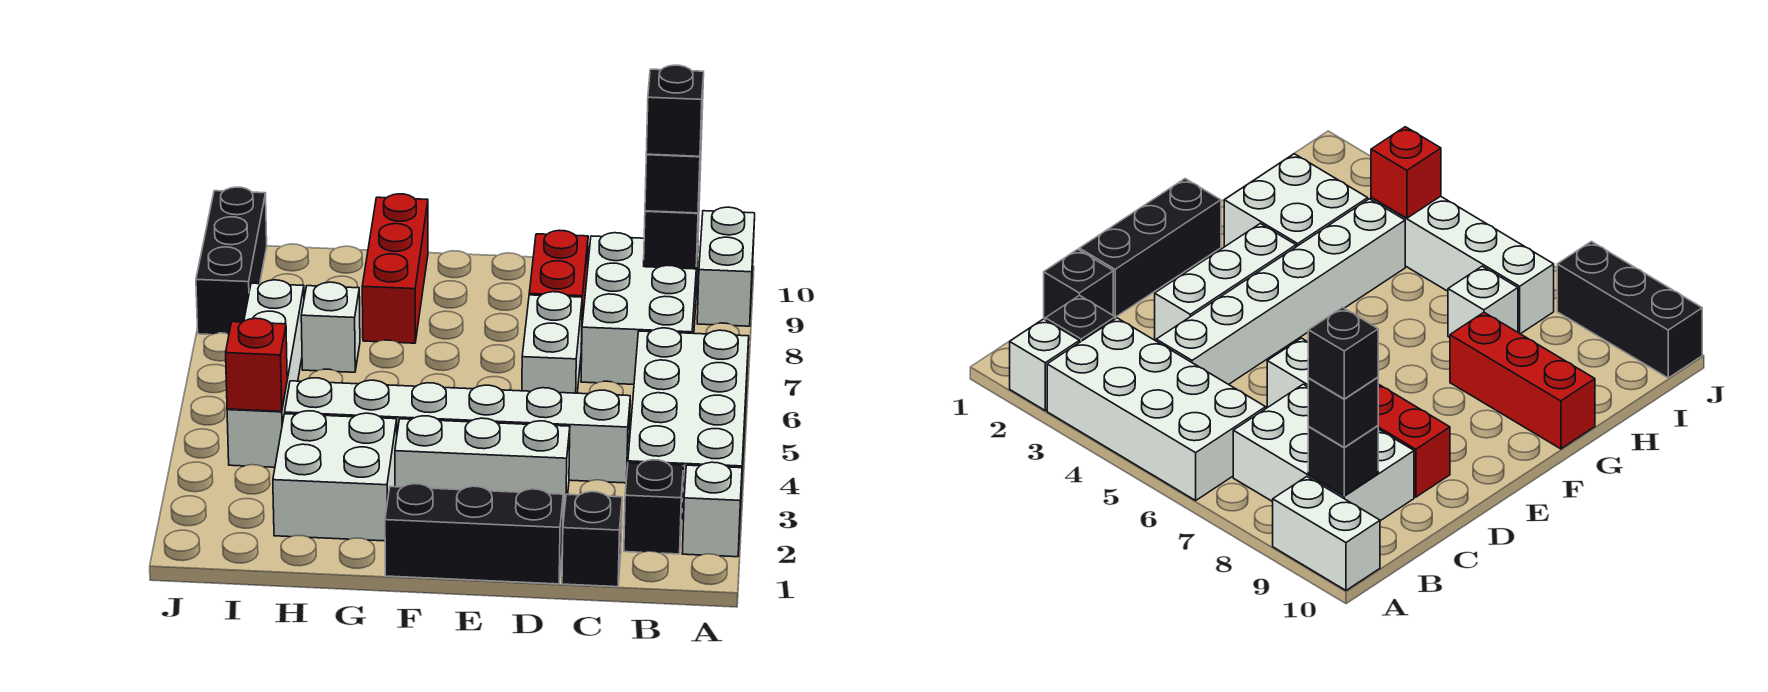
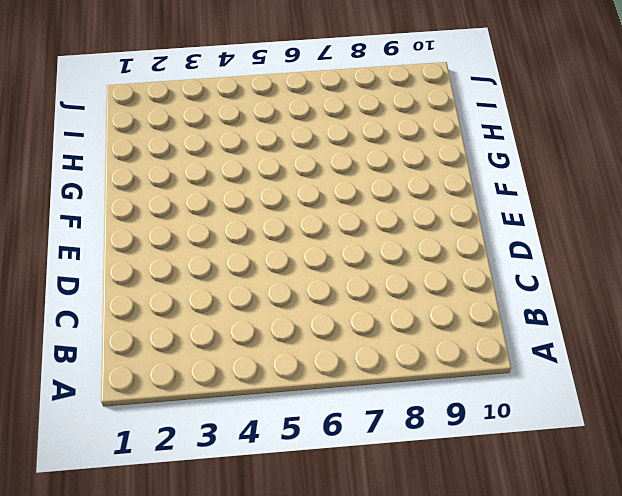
none -> white brick A2 level 1
none -> white brick A3:B6 level 1
none -> white brick A9:A10 level 1

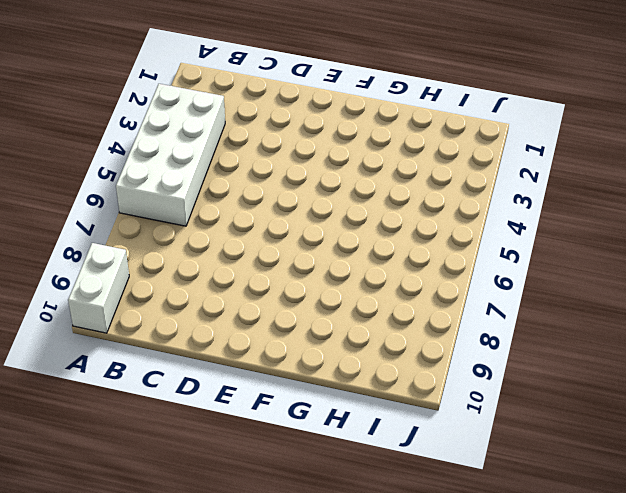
none -> white brick A2 level 1
none -> black brick B2 level 1
none -> white brick B7:C9 level 1

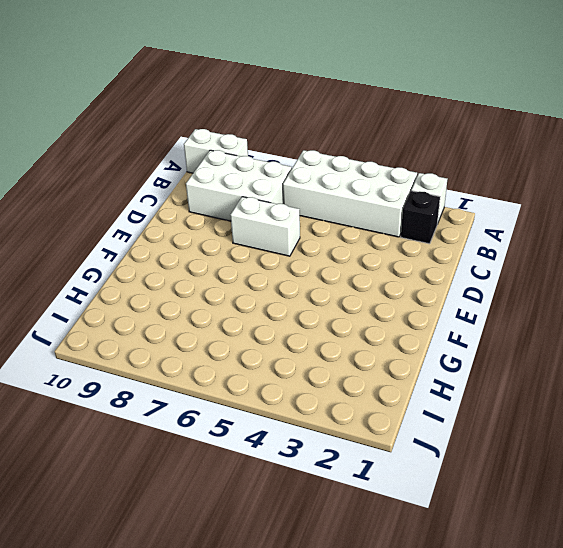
none -> black brick C1 level 1
none -> white brick C4:H4 level 1
none -> black brick D1:F1 level 1

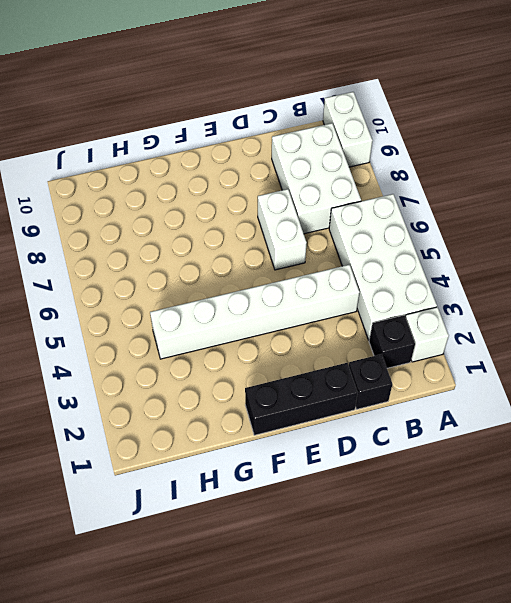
none -> white brick D3:F3 level 1
none -> red brick D8:D9 level 1
none -> white brick G2:H3 level 1

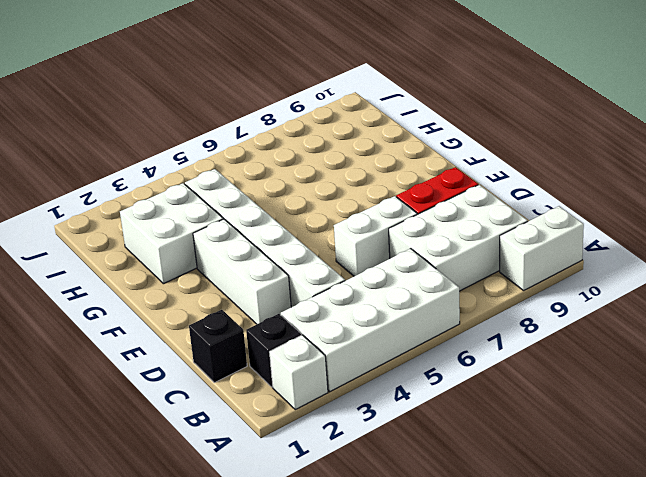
none -> black brick D1:F1 level 1
none -> red brick G8:G10 level 1
none -> white brick H7 level 1

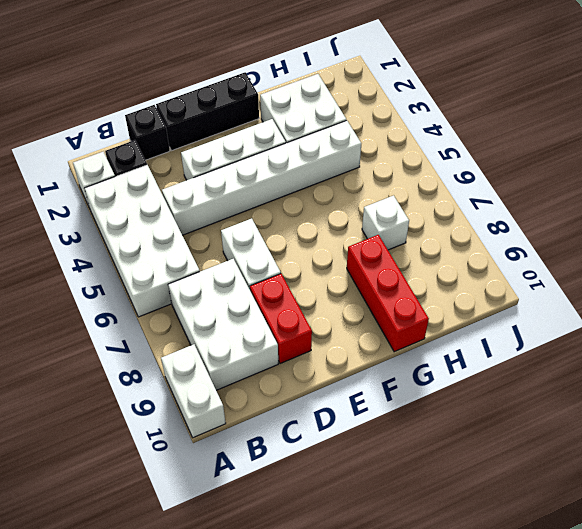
none -> white brick I4:I7 level 1
none -> black brick J8:J10 level 1
none -> black brick B9 level 2

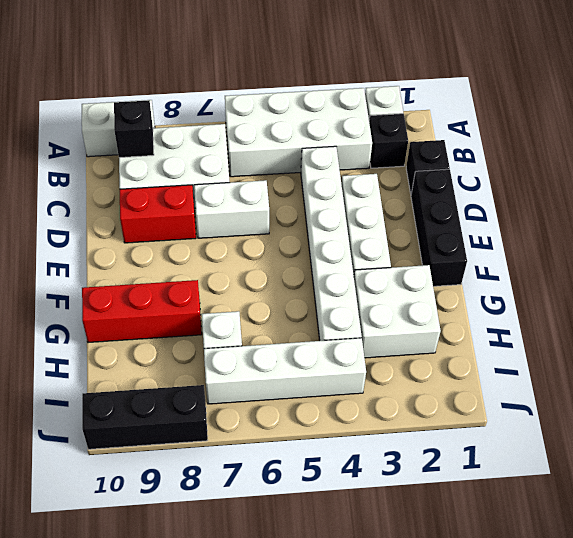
none -> red brick I4 level 2
none -> black brick B9 level 3
none -> black brick B9 level 4

